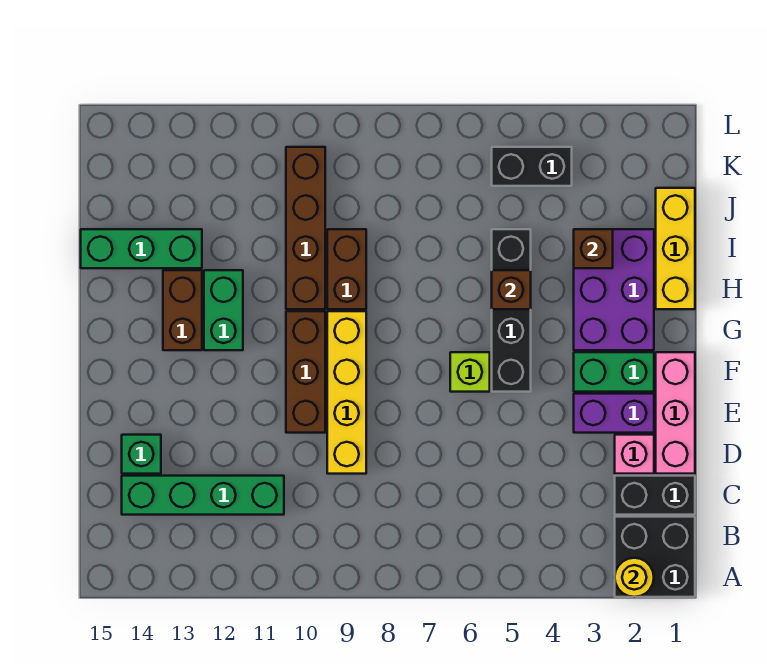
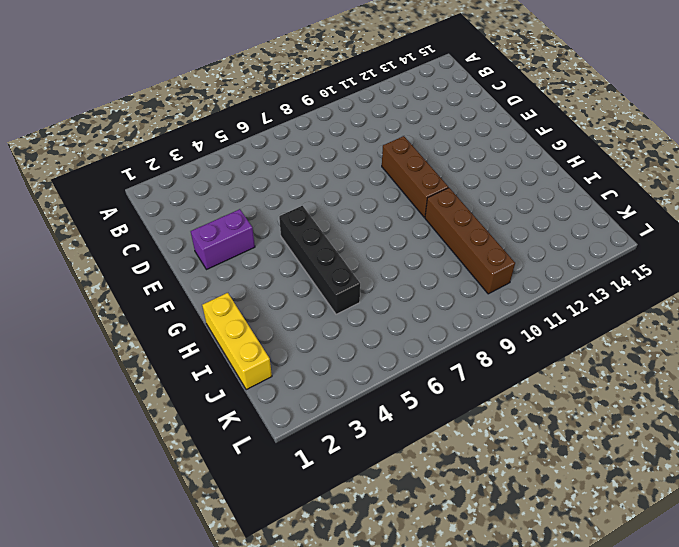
none -> black brick A1:B2 level 1
none -> black brick C1:C2 level 1
none -> green brick C11:C14 level 1

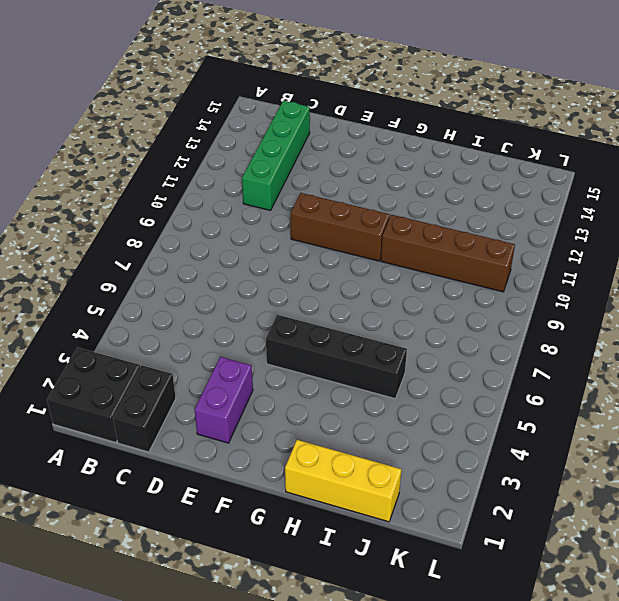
none -> pink brick D1:F1 level 1
none -> pink brick D2 level 1
none -> yellow brick D9:G9 level 1

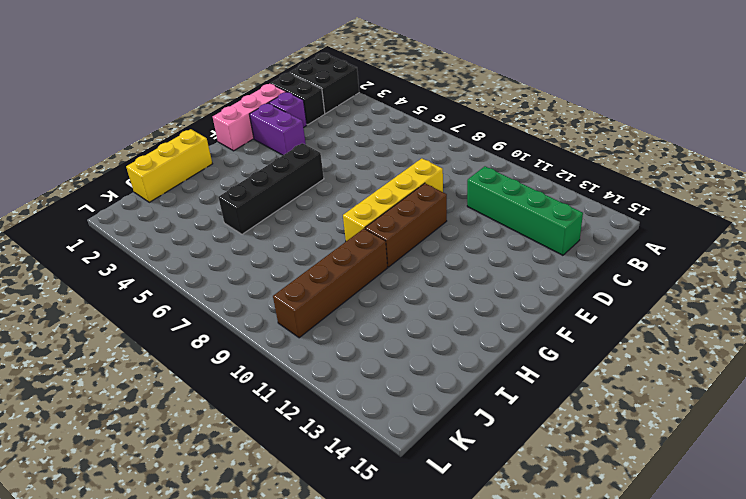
purple brick D2 level 1 -> pink brick D2 level 1
none -> green brick D14 level 1
none -> green brick F2:F3 level 1
none -> lime brick F6 level 1

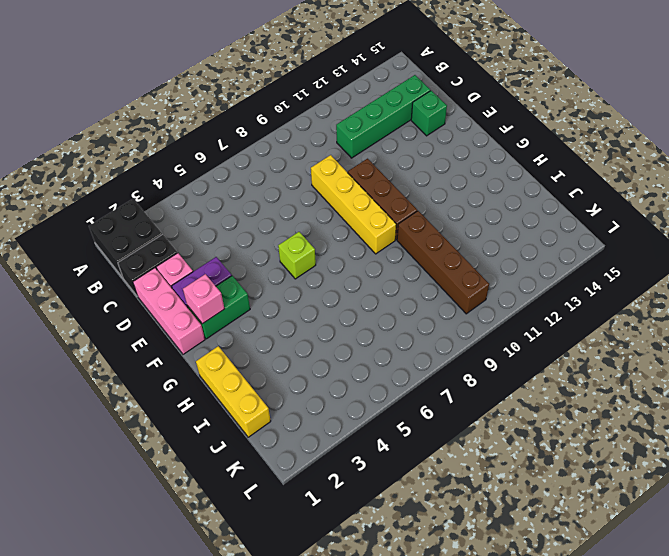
pink brick F2 level 2 -> none
none -> black brick F5:I5 level 1
none -> purple brick G2:I3 level 1
none -> green brick G12:H12 level 1

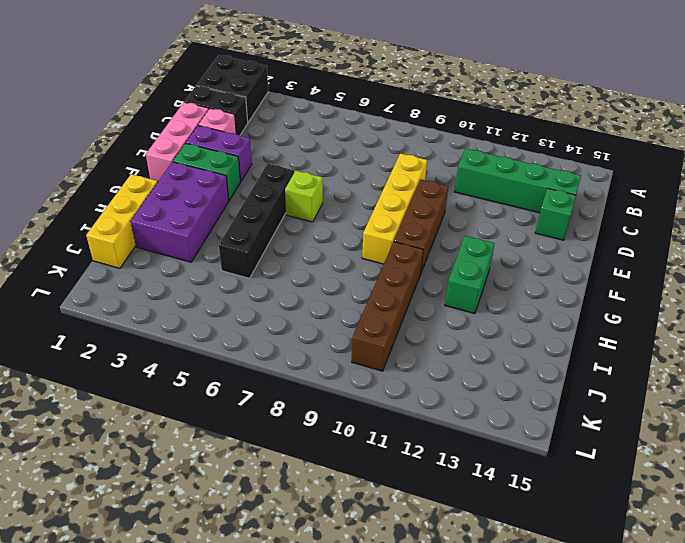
none -> brown brick G13:H13 level 1
none -> brown brick H9:I9 level 1
none -> green brick I13:I15 level 1

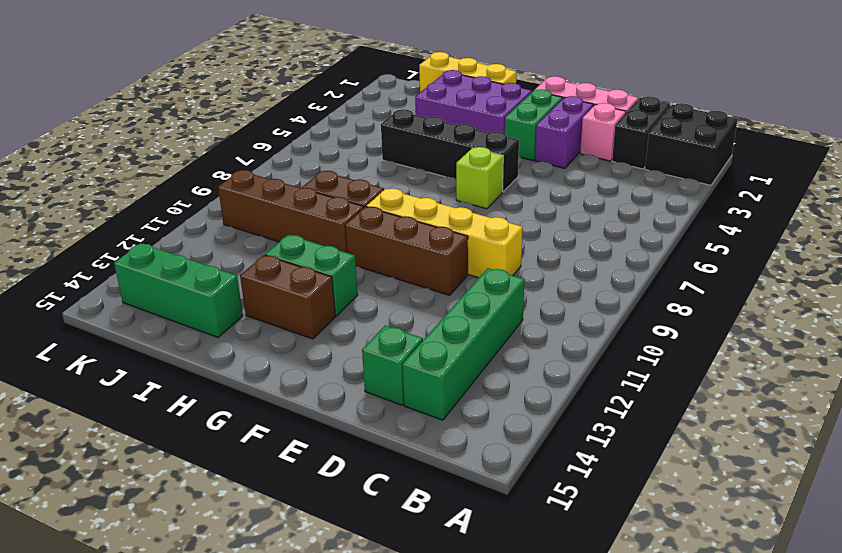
green brick I14:K14 level 1 -> green brick I13:I15 level 1
none -> black brick K4:K5 level 1
none -> yellow round brick A2 level 2
none -> brown brick H5 level 2

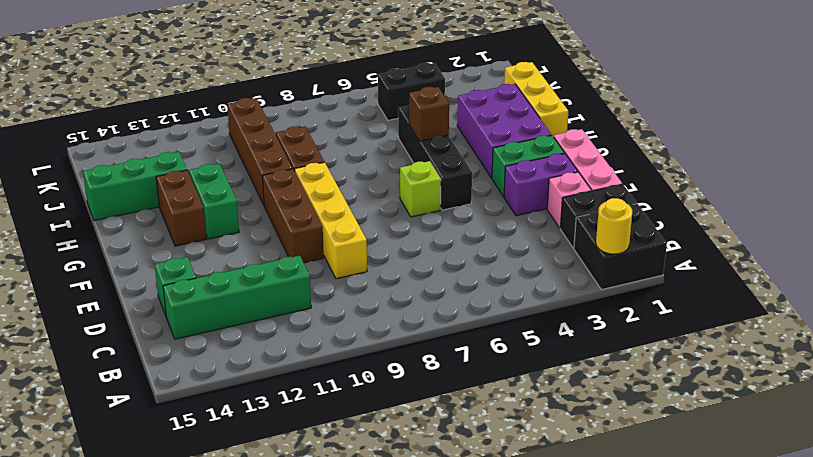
none -> brown brick I3 level 2

